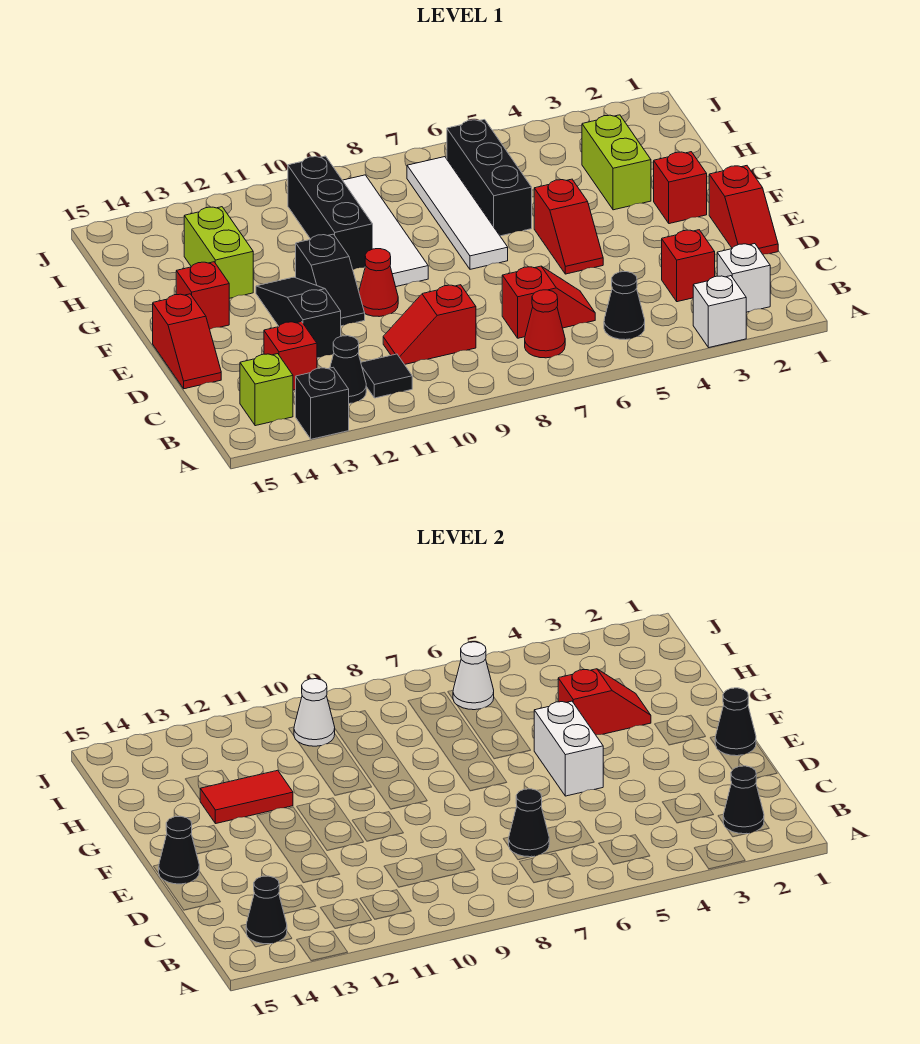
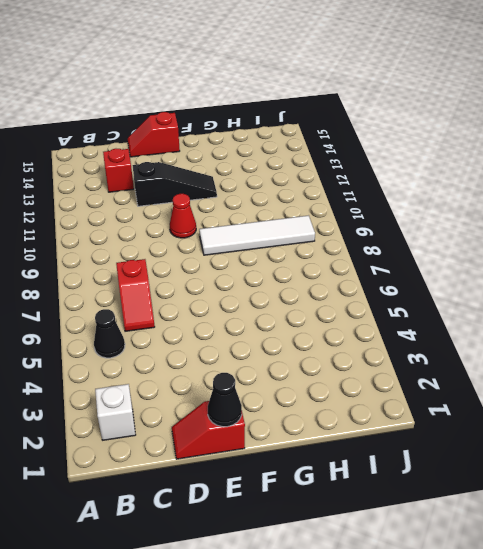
none -> white brick A3 level 1
none -> black brick A13 level 1
none -> red cone B7 level 1
none -> black tile B11 level 1

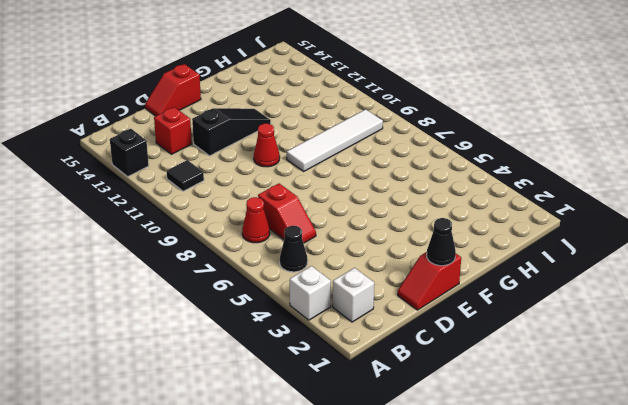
none -> black cone B12 level 1
none -> lime brick B14 level 1
none -> red brick C3 level 1
none -> red slope C9:C10 level 1 top 9

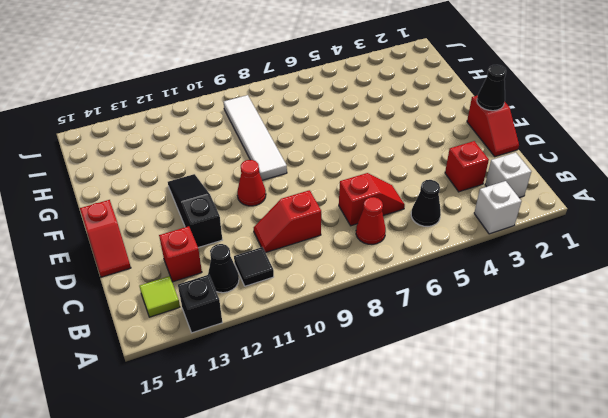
lime tile B14 level 1 -> lime brick B14 level 1
none -> red slope E5:F5 level 1 top F
none -> black slope E11:F11 level 1 top F
none -> red brick F2 level 1
none -> white tile F7:I7 level 1

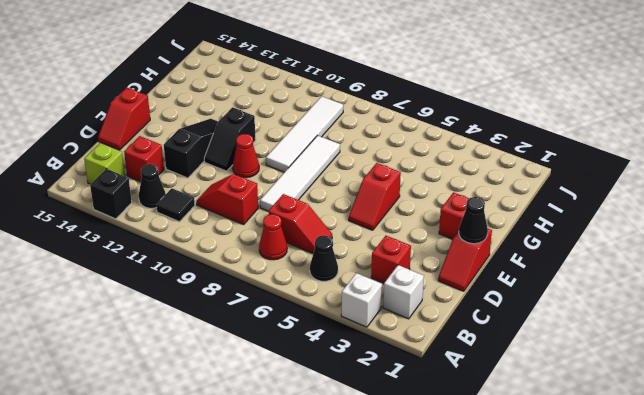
white tile D8:G8 level 1 -> white tile F7:I7 level 1
none -> red brick F14 level 1
none -> lime brick G3:H3 level 1
none -> black brick G6:I6 level 1
none -> black brick G10:I10 level 1

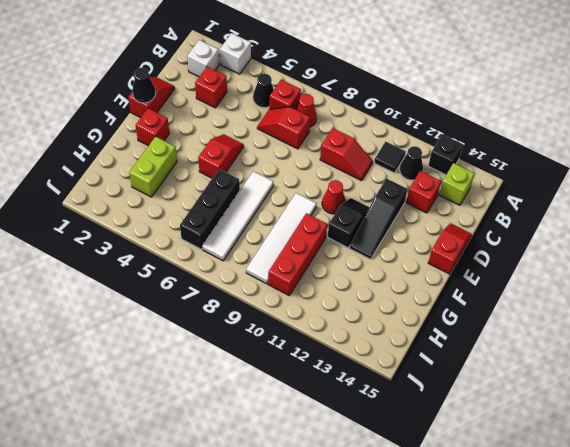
red brick B6 level 1 -> red brick F14 level 1
red brick G10:I10 level 1 -> black brick G10:I10 level 1
none -> lime brick G13:H13 level 1
none -> black cone B2 level 2
none -> black cone B14 level 2
none -> black cone C7 level 2

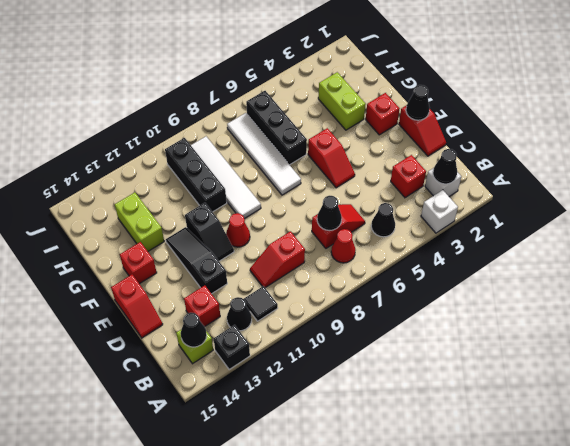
none -> white brick E5:F5 level 2
none -> black cone E15 level 2
none -> red slope G3:G4 level 2 top 4
none -> red tile G12:G13 level 2

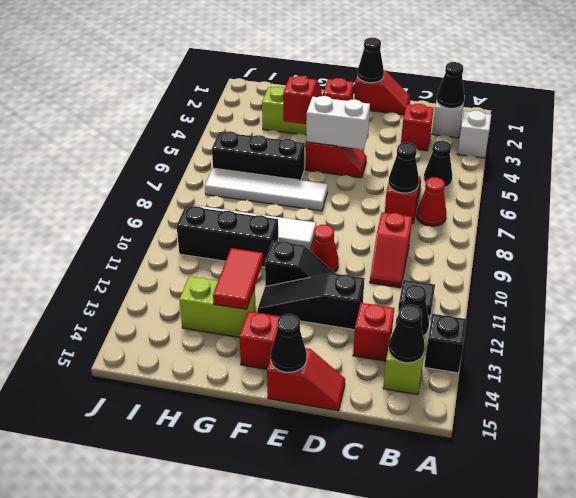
none -> white cone I6 level 2
none -> white cone I10 level 2

